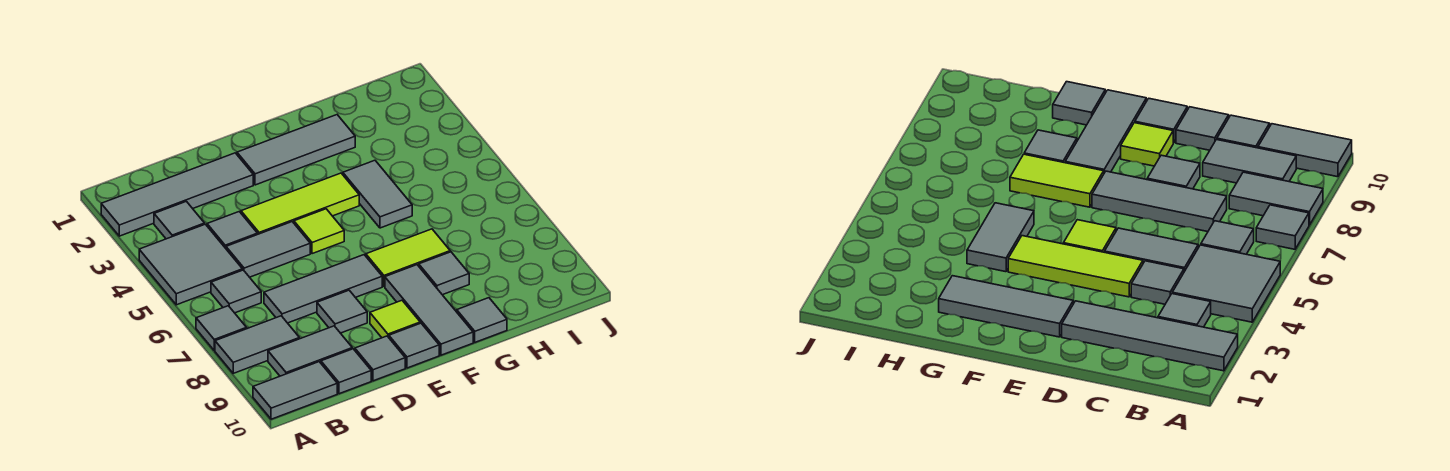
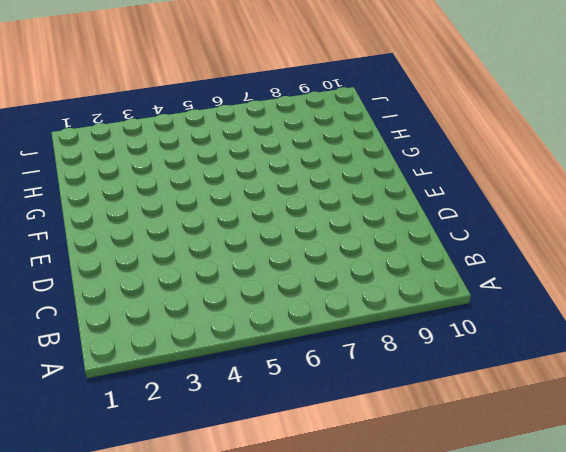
none -> grey tile A2:D2 level 1
none -> grey tile A4:B5 level 1
none -> grey tile A7 level 1

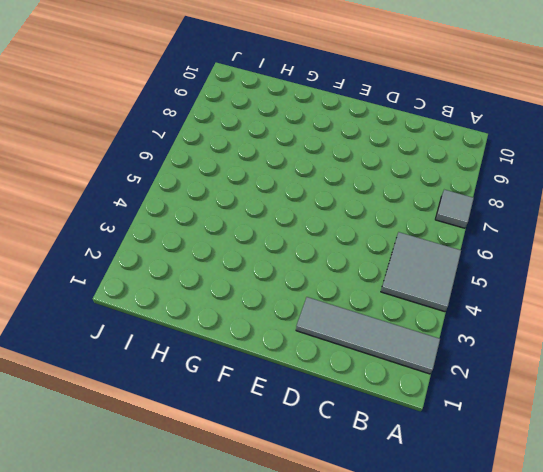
none -> grey tile A8:B8 level 1
none -> grey tile A10:B10 level 1
none -> grey tile B3 level 1

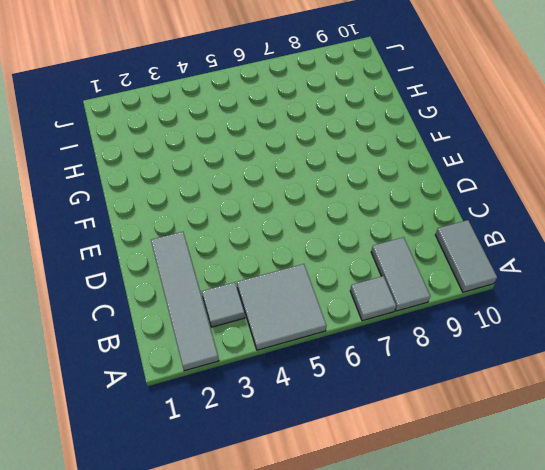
none -> grey tile B6 level 1
none -> grey tile B9:C9 level 1
none -> grey tile C4 level 1

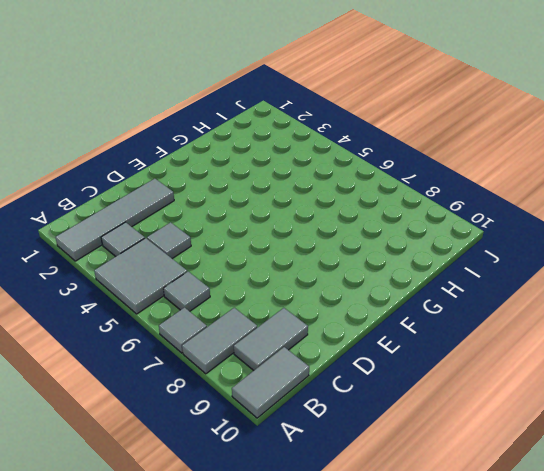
none -> grey tile C5:D5 level 1
none -> grey tile C7:E7 level 1
none -> grey tile C10 level 1

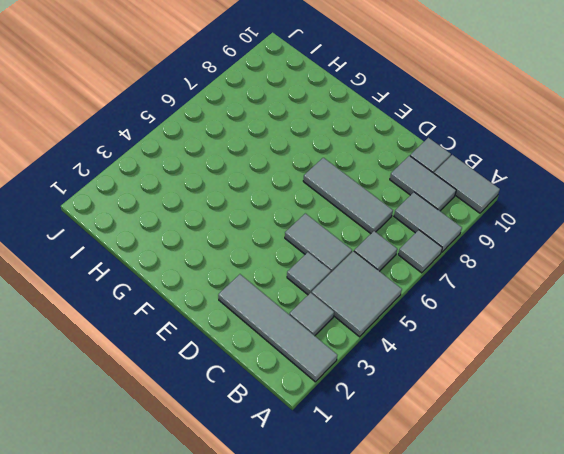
none -> lime tile D4:F4 level 1
none -> grey tile D8 level 1
none -> grey tile D10 level 1

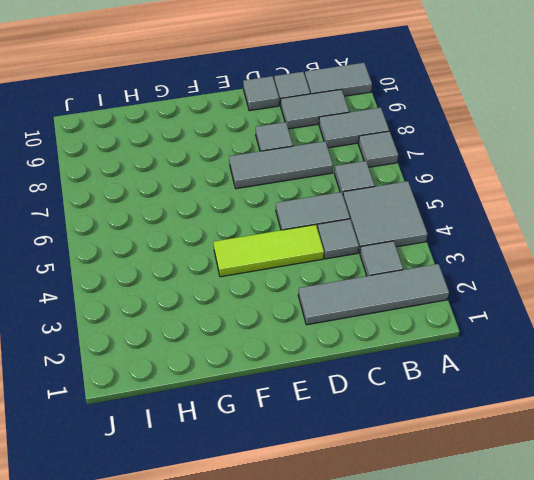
none -> grey tile E2:G2 level 1
none -> lime tile E5 level 1
none -> lime tile E9 level 1

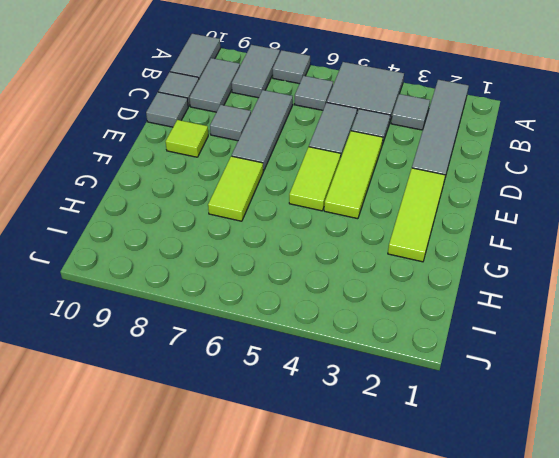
lime tile E2:G2 level 1 -> grey tile E2:G2 level 1
lime tile E5:F5 level 1 -> lime tile E5 level 1
none -> grey tile E10 level 1
none -> grey tile F8:F10 level 1
none -> grey tile G4:G5 level 1

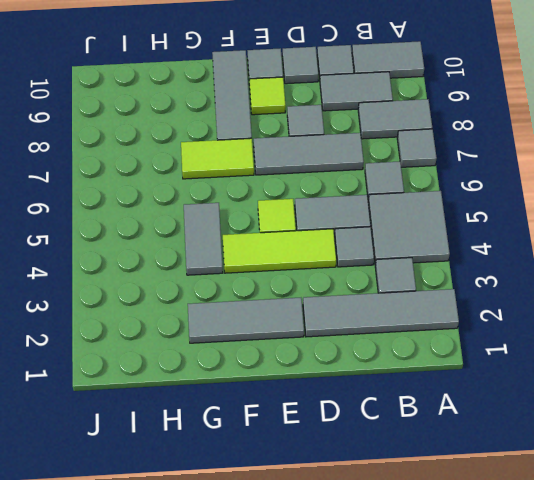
none -> grey tile G8 level 1
none -> grey tile G10 level 1

